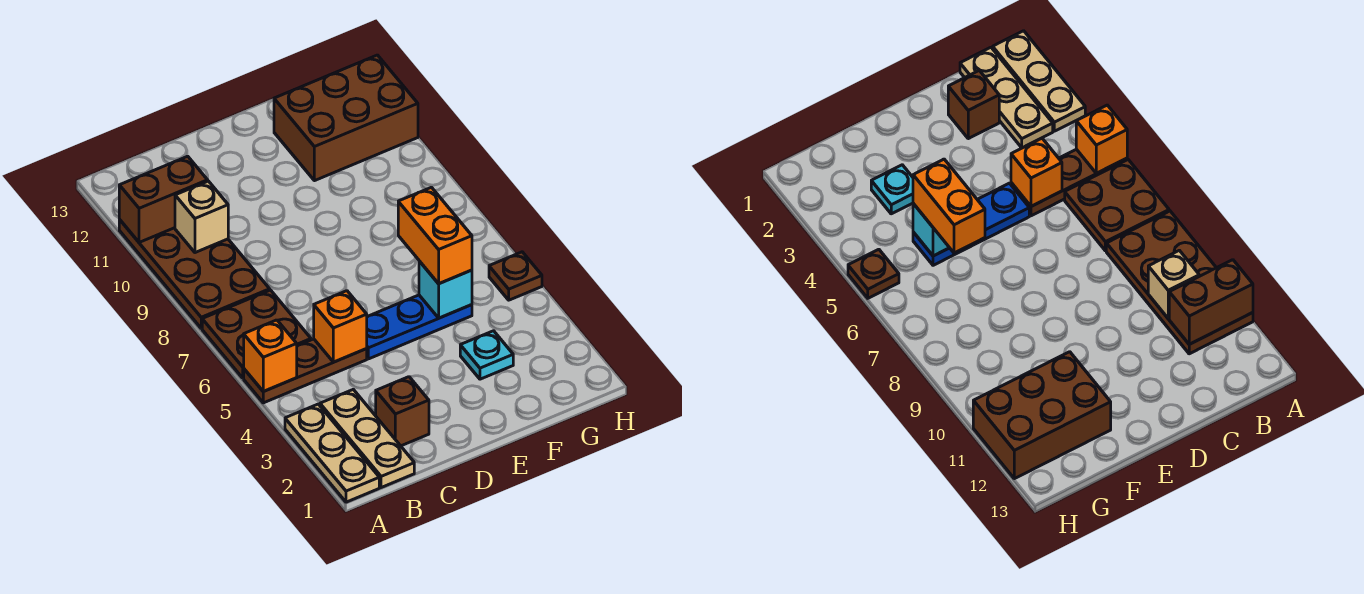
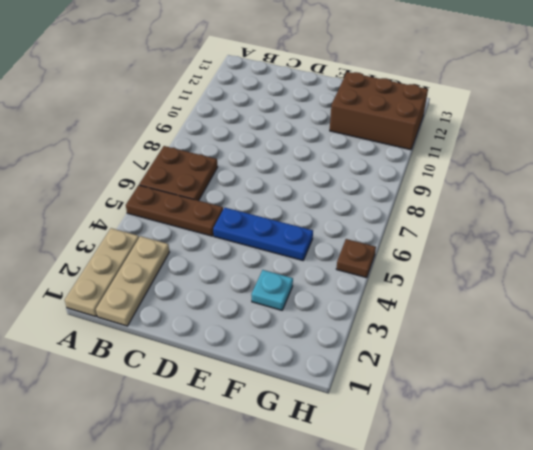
none -> brown plate A8:B11 level 1
none -> brown brick C2 level 1
none -> orange brick A5 level 2

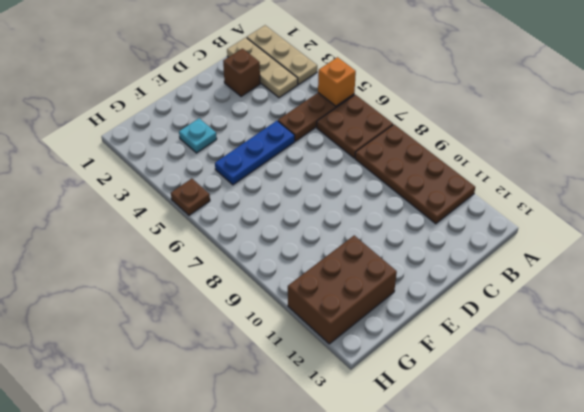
none -> brown brick A11:B11 level 2
none -> tan brick B10 level 2
none -> orange brick C5 level 2

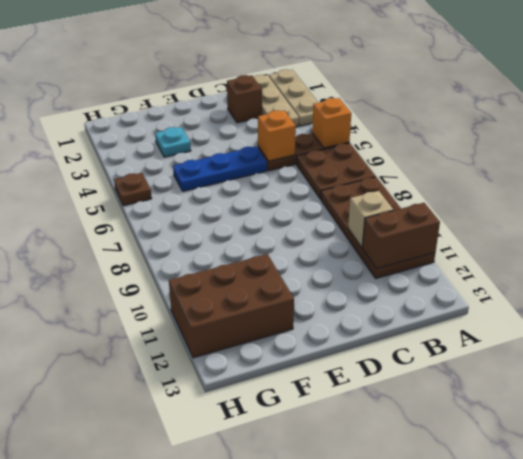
none -> cyan brick F5 level 2
none -> orange brick F5:F6 level 3

